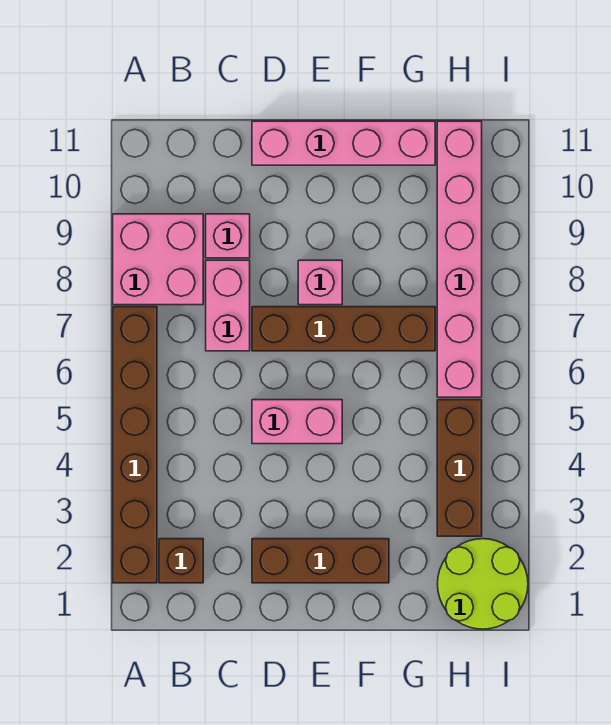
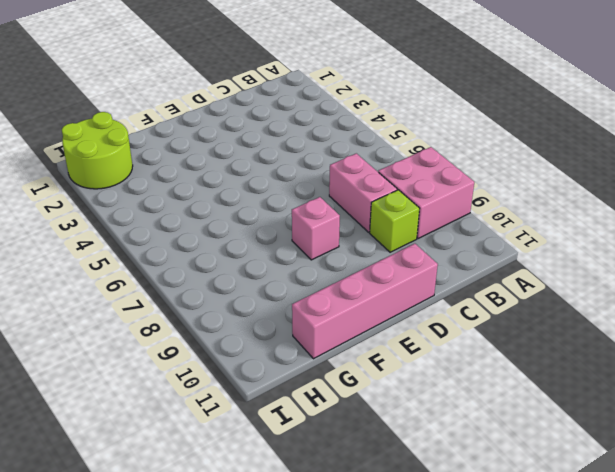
lime brick C9 level 1 -> pink brick C9 level 1
none -> brown brick A2:A7 level 1
none -> brown brick B2 level 1
none -> brown brick D2:F2 level 1

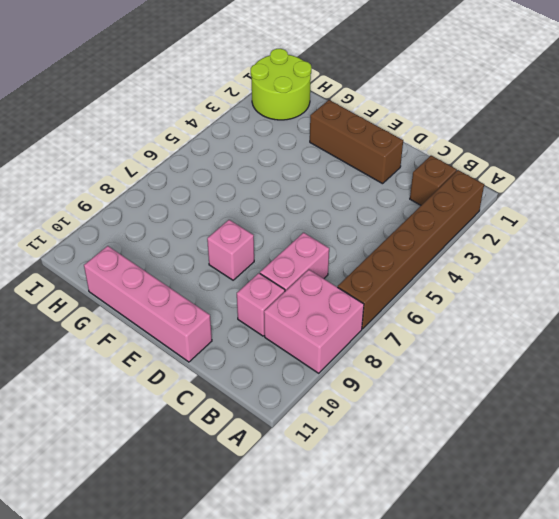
none -> pink brick D5:E5 level 1
none -> brown brick D7:G7 level 1
none -> brown brick H3:H5 level 1

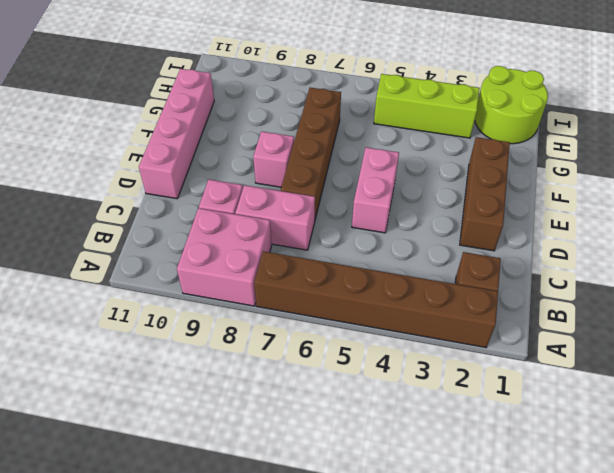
lime brick H3:H5 level 1 -> brown brick H3:H5 level 1
none -> pink brick H6:H11 level 1

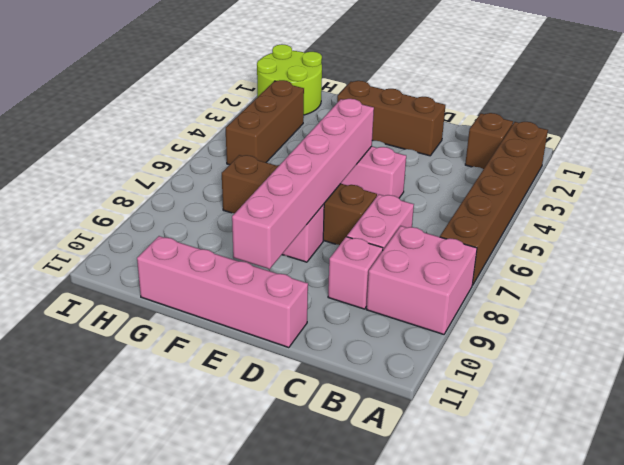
pink brick E5:E10 level 2 -> pink brick H6:H11 level 1

